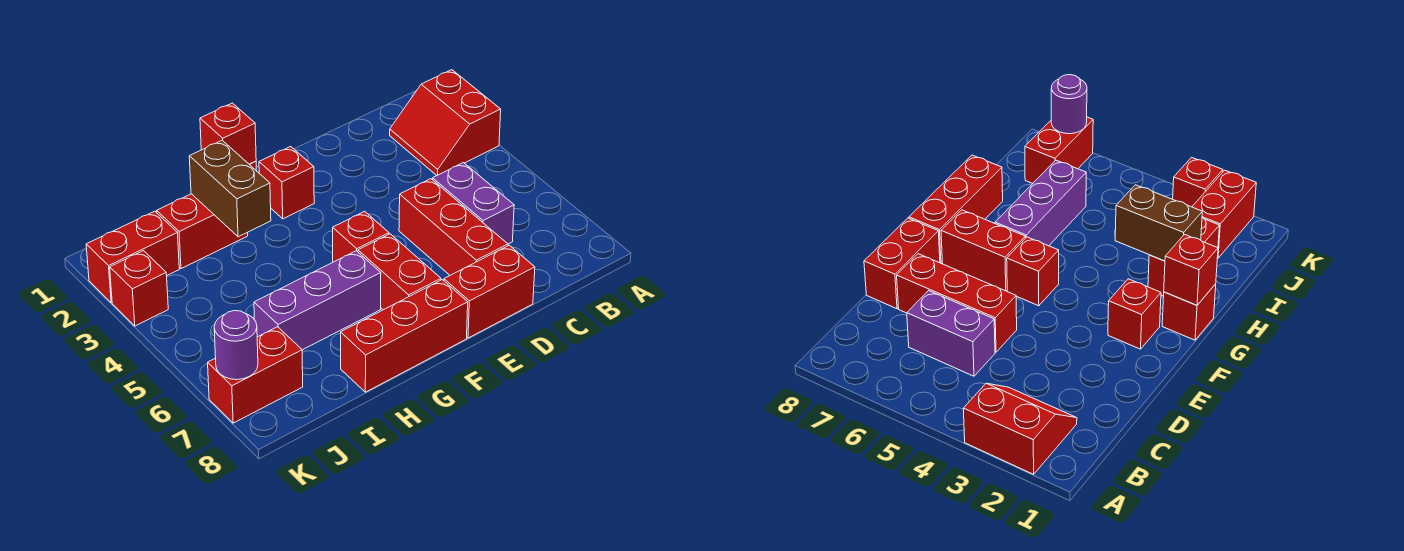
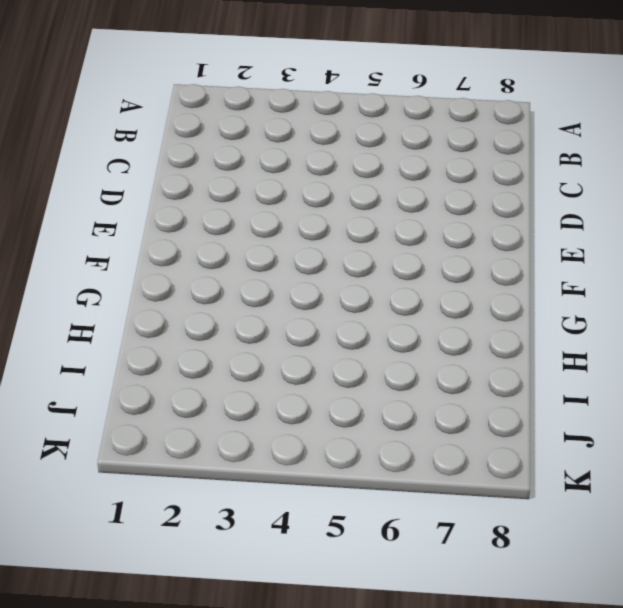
none -> red slope A2:B3 level 1 top A
none -> purple brick C5:C6 level 1
none -> red brick D5:D7 level 1

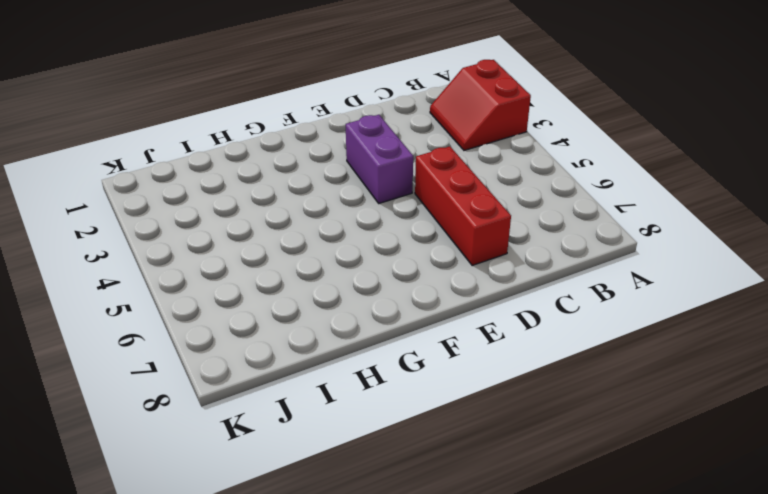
purple brick E3:E4 level 1 -> purple brick C5:C6 level 1
none -> red brick D8:E8 level 1
none -> red brick F2 level 1
none -> red brick F5 level 1

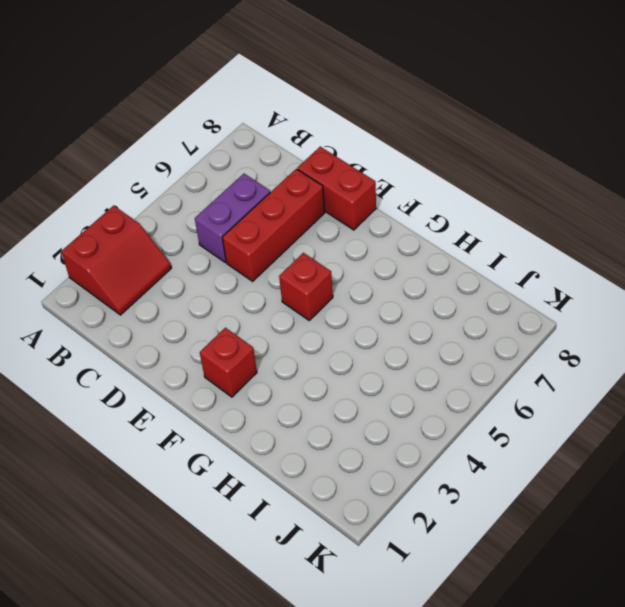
none -> red brick F6:F7 level 1
none -> red brick F8:H8 level 1
none -> red brick G1 level 1

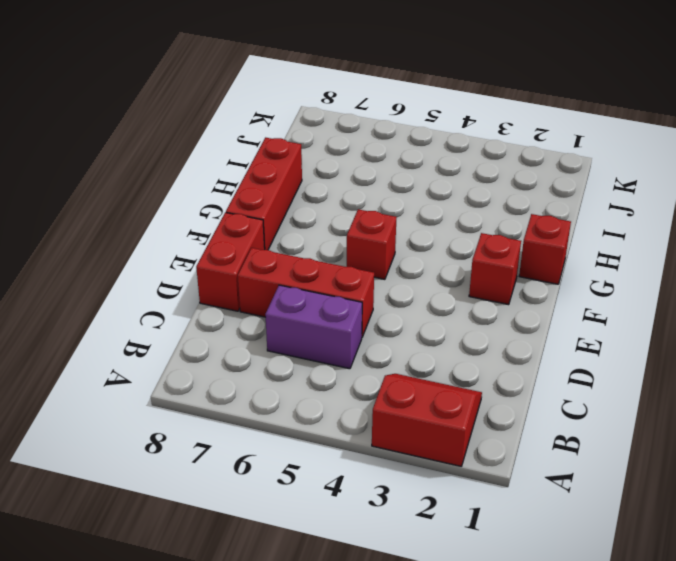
none -> red brick F6:F7 level 1
none -> purple brick G6:I6 level 1
none -> red brick H2:I2 level 1

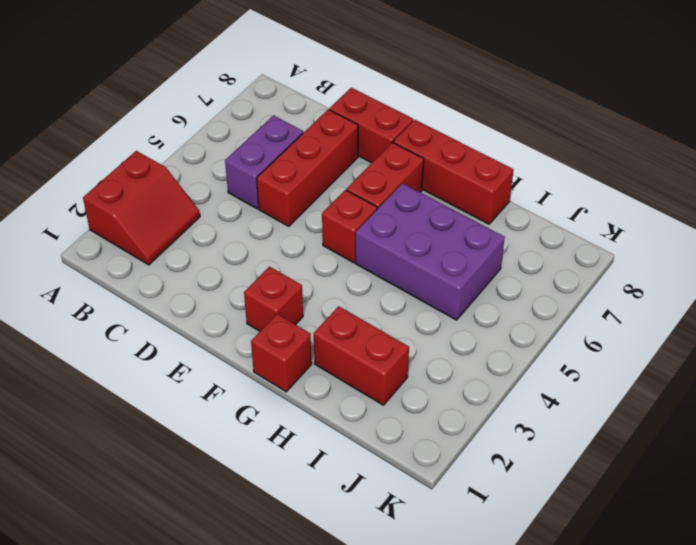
purple brick G5:I6 level 1 -> purple brick G6:I6 level 1
none -> red brick J2:K2 level 1
none -> red brick J7:K7 level 1
none -> red brick K3 level 1

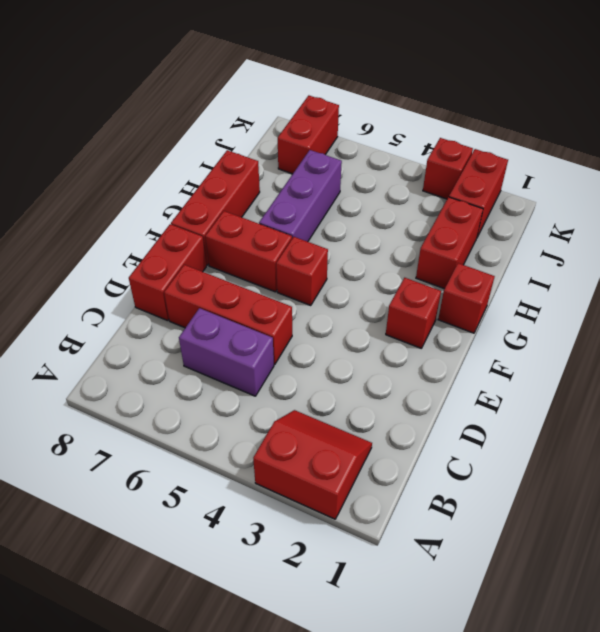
none -> red brick G1 level 2
none -> brown brick H2:H3 level 2
none -> purple round brick K7 level 2

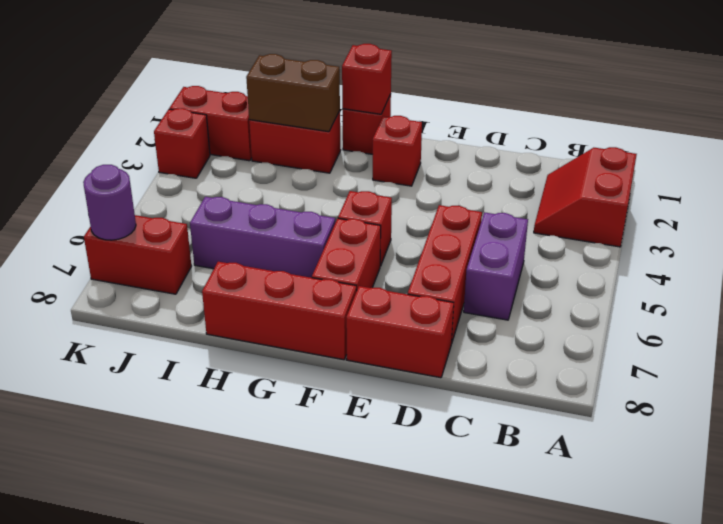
brown brick H2:I2 level 2 -> brown brick H2:H3 level 2

